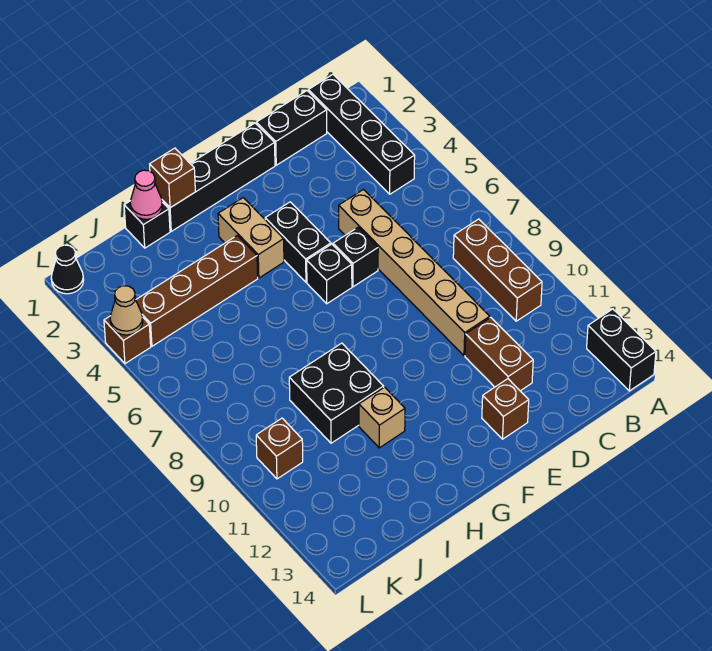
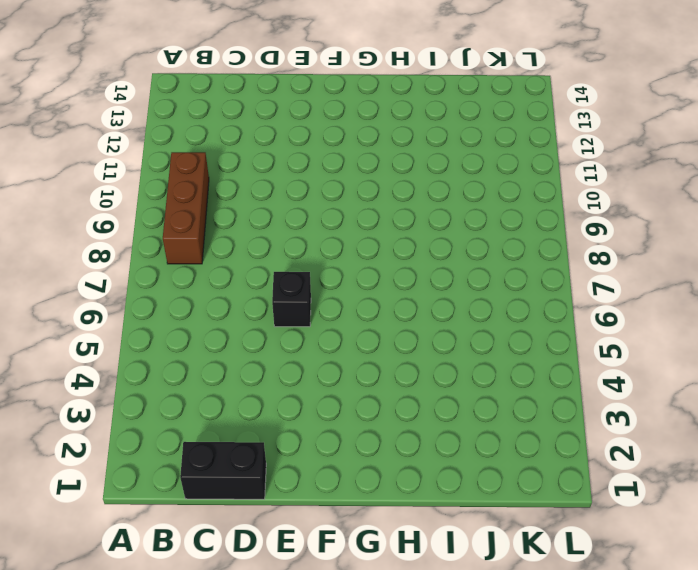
none -> black brick A13:A14 level 1
none -> black brick B1:B4 level 1
none -> tan brick D5:D10 level 1

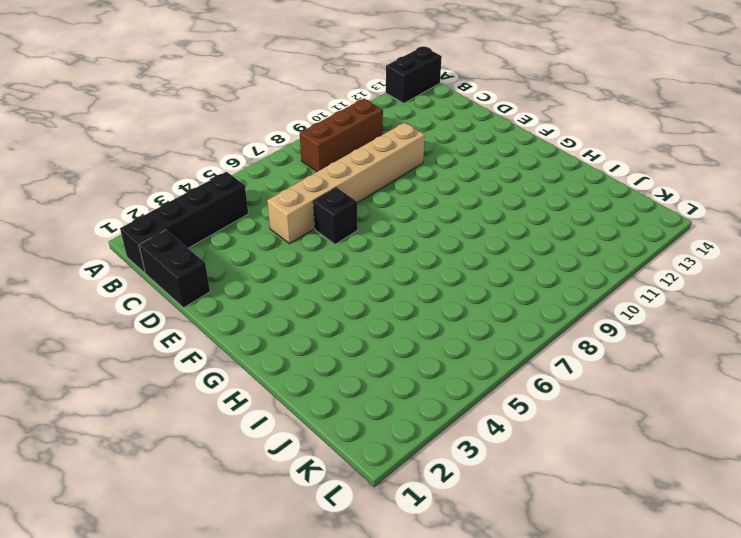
none -> brown brick D11:D12 level 1
none -> black brick E1:H1 level 1
none -> brown brick E13 level 1

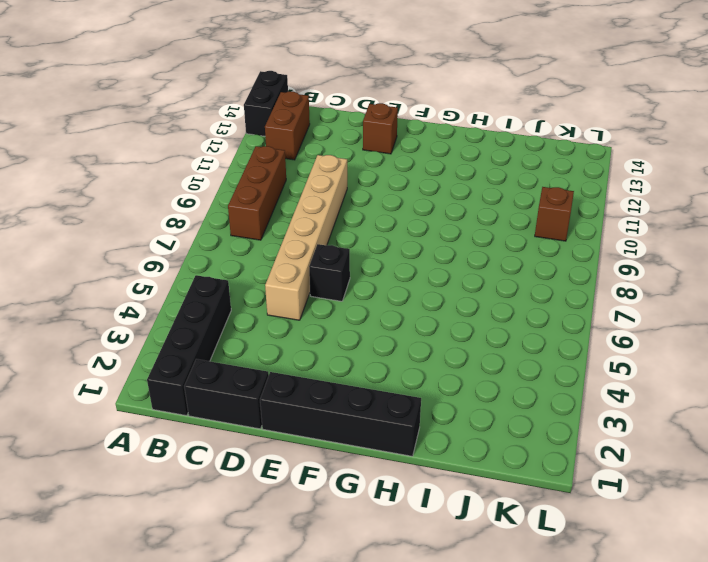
brown brick B12:B13 level 1 -> brown brick D11:D12 level 1
none -> black brick F4:F5 level 1
none -> black brick F6 level 1
none -> tan brick G3:G4 level 1

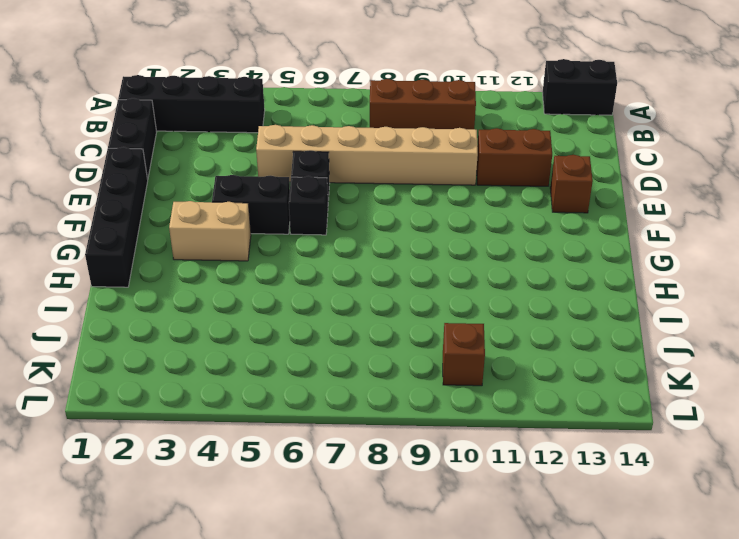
none -> brown brick H4:K4 level 1
none -> black brick H9:I10 level 1
none -> tan brick H11 level 1

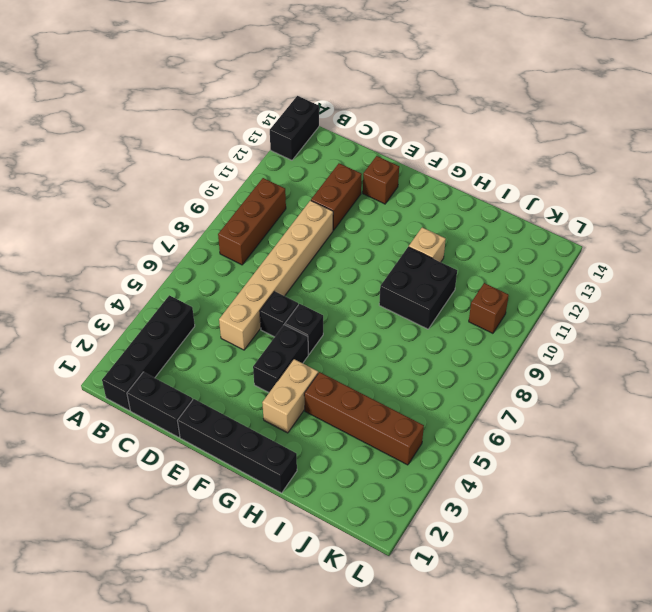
none -> black brick I1 level 1
none -> black cone L1 level 1
none -> brown brick L4 level 1

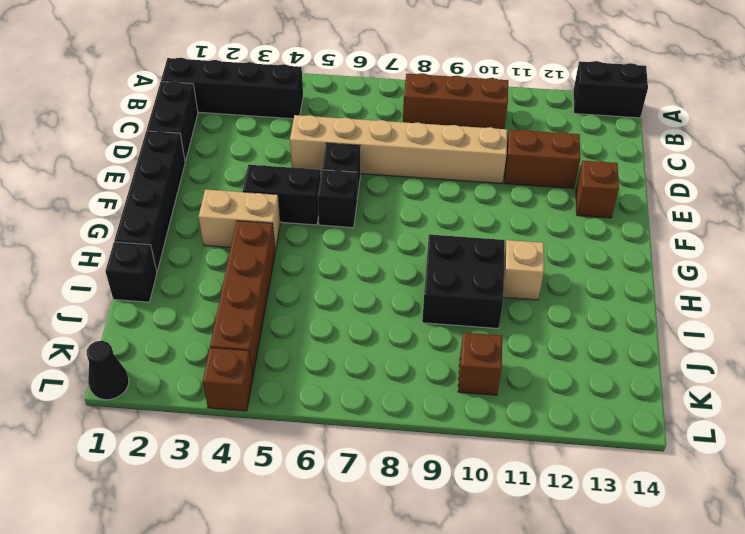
none -> brown brick H1 level 2
none -> pink cone I1 level 2
none -> tan cone L4 level 2

